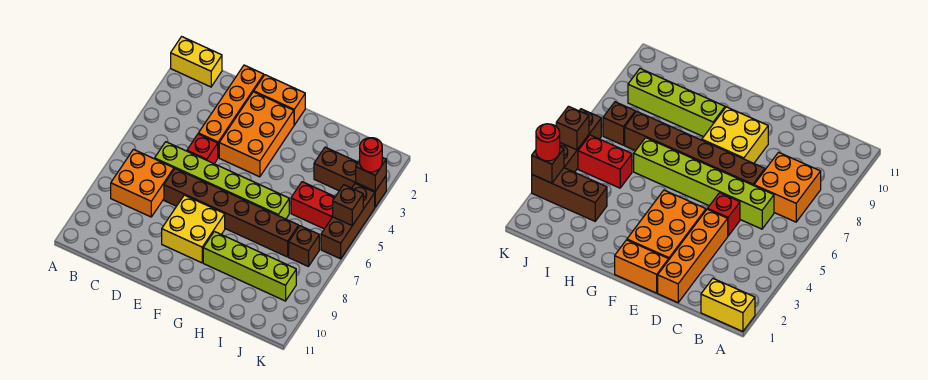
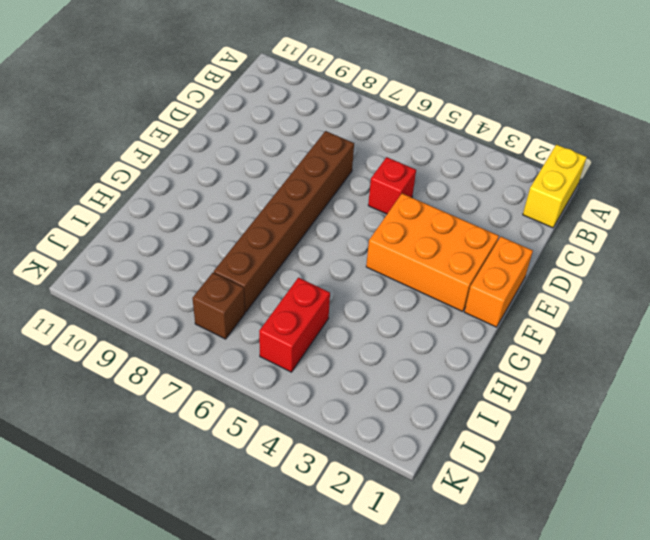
none -> orange brick B7:C8 level 1
none -> lime brick C6:H6 level 1
none -> orange brick D1:D4 level 1

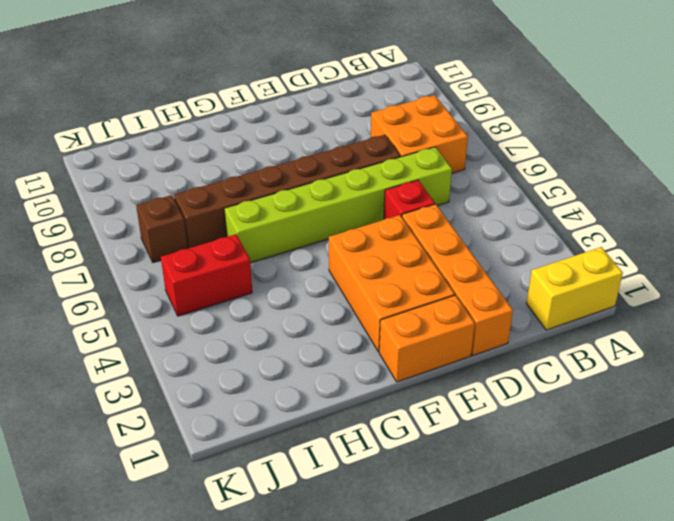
none -> yellow brick E8:F9 level 1
none -> lime brick G9:J9 level 1
none -> brown brick I3:K3 level 1

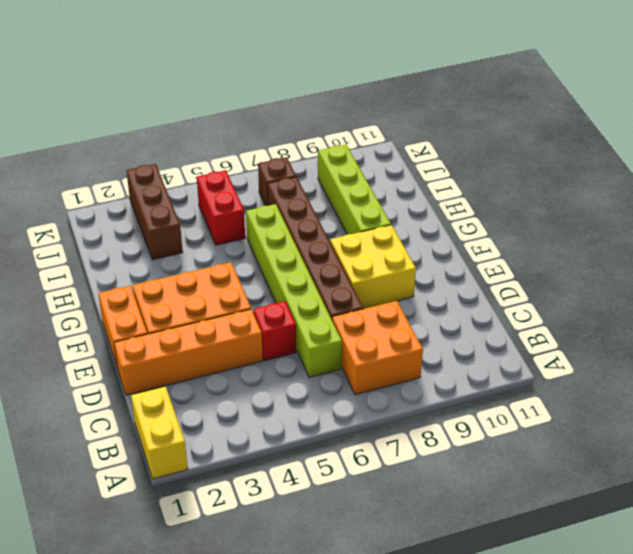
none -> brown brick K4:K6 level 1
none -> brown brick K3 level 2
none -> brown brick K5 level 2

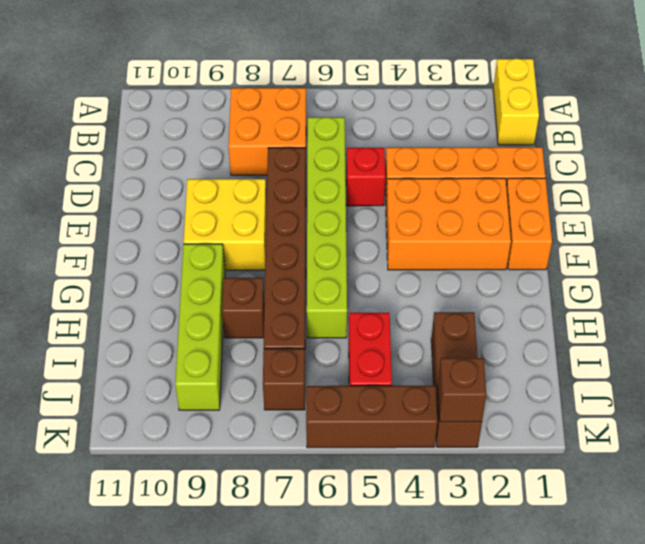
brown brick H8 level 1 -> brown brick K5 level 2
none -> red round brick K3 level 3

